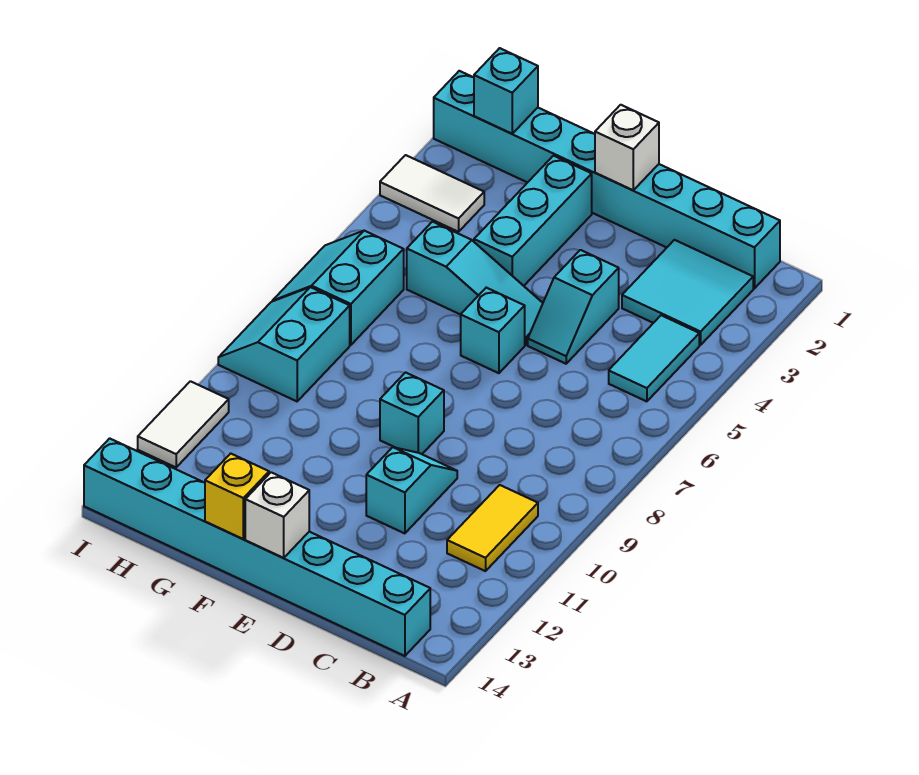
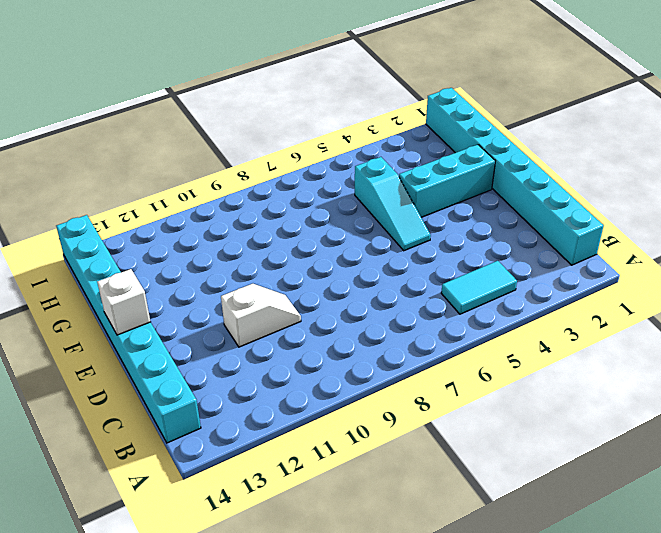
white slope D10:D11 level 1 top 11 -> cyan slope D10:D11 level 1 top 11
none -> cyan tile B2:C3 level 1
none -> yellow tile B10:B11 level 1
none -> cyan slope D4:D5 level 1 top 4

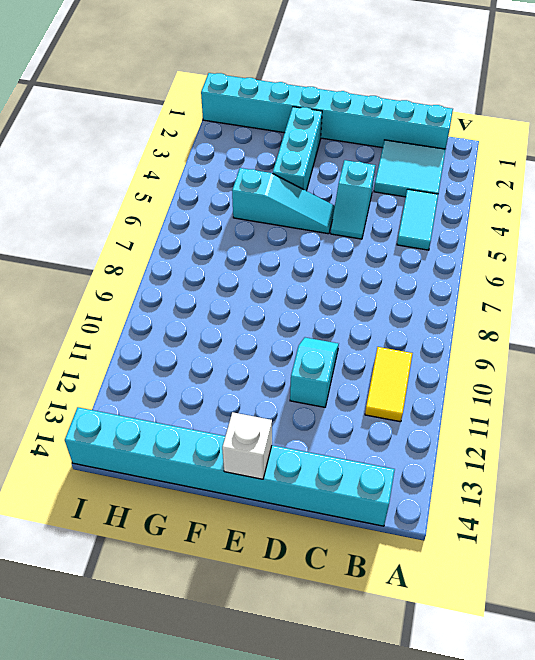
none -> cyan brick E6 level 1
none -> cyan brick E9 level 1
none -> white tile H3:I3 level 1

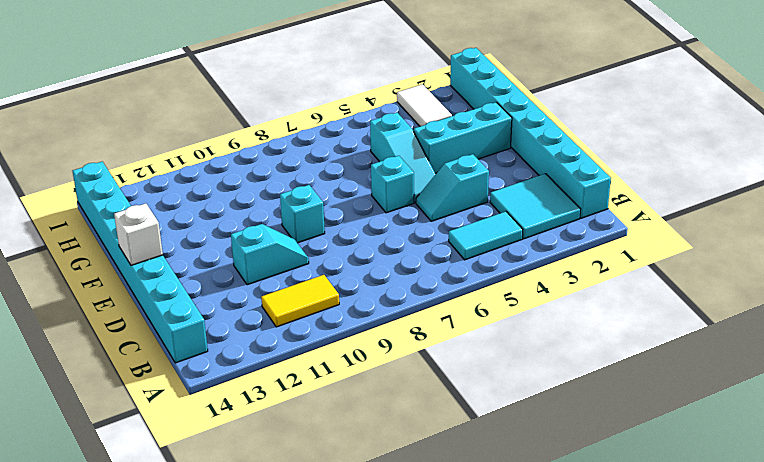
none -> cyan slope H6:I7 level 1 top H
none -> cyan slope H8:I9 level 1 top H
none -> white tile I11:I12 level 1

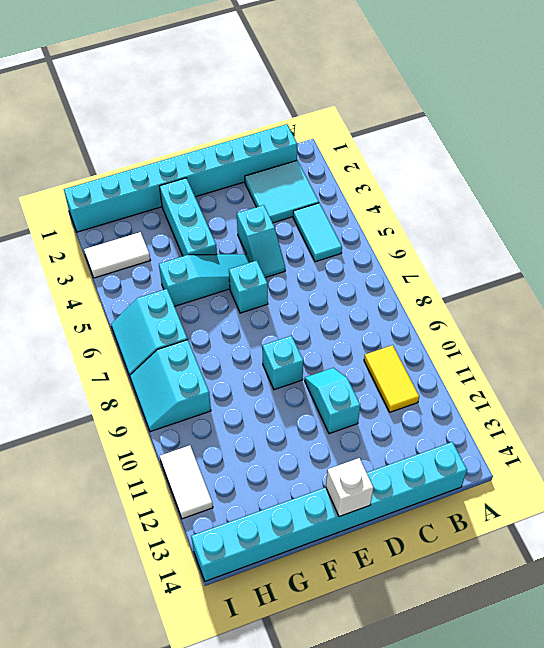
none -> white brick E1 level 2
none -> yellow brick F14 level 2
none -> cyan brick H1 level 2

